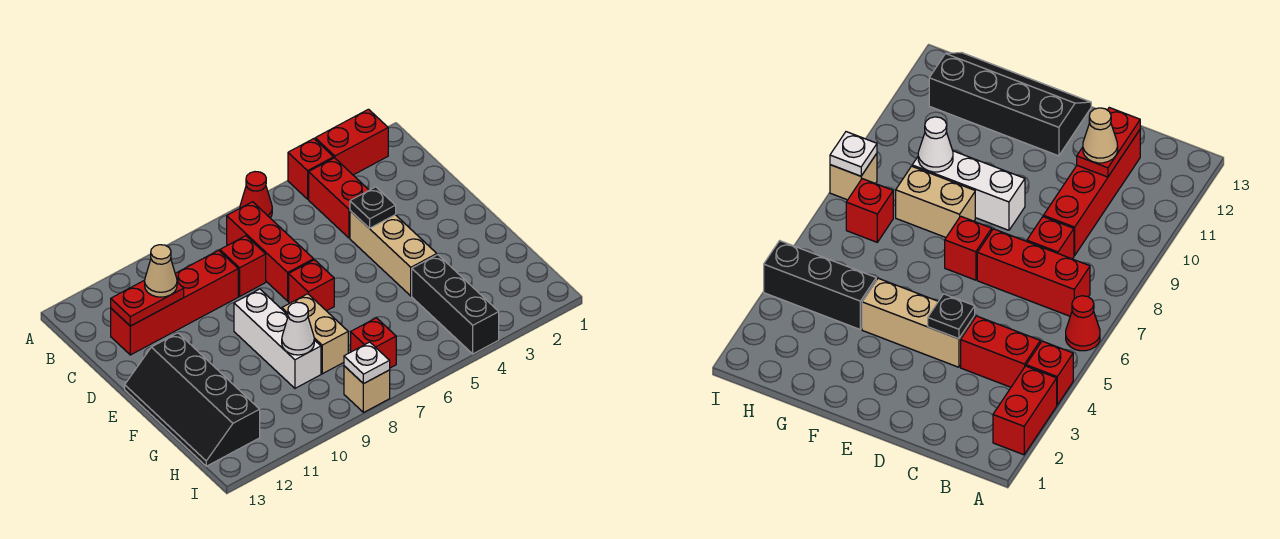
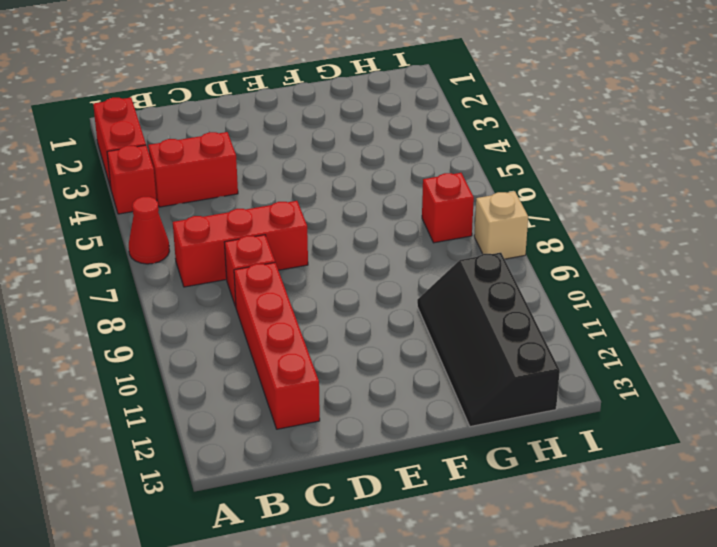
black slope G10:H13 level 1 top H -> black slope E12:H13 level 1 top 12
none -> tan brick D4:F4 level 1
none -> red brick E7 level 1
none -> white brick E9:G9 level 1

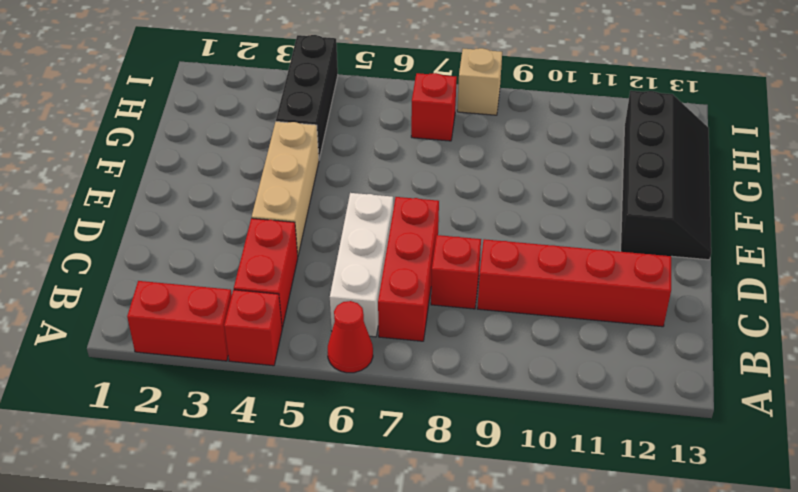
white brick B6:D6 level 1 -> white brick E9:G9 level 1
none -> red brick E7 level 1
none -> tan brick F8:G8 level 1
none -> red plate C11:C12 level 2

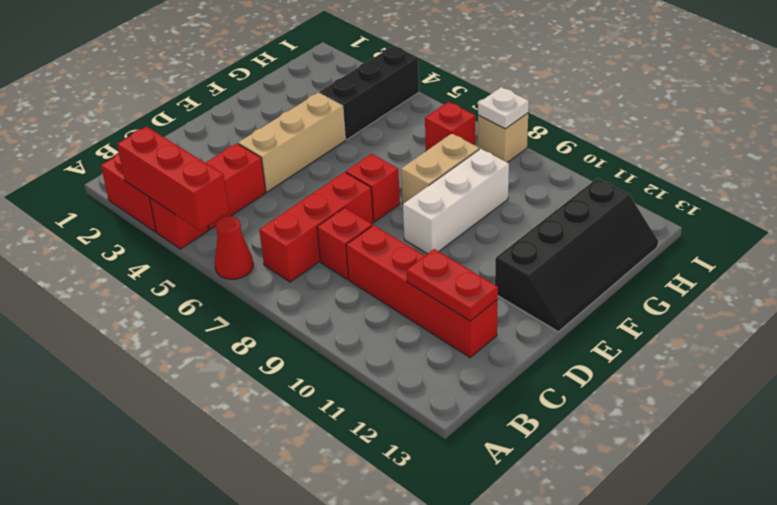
red brick A3:A5 level 2 -> none
none -> black plate D4 level 2
none -> white cone G9 level 2
none -> tan cone C11 level 3

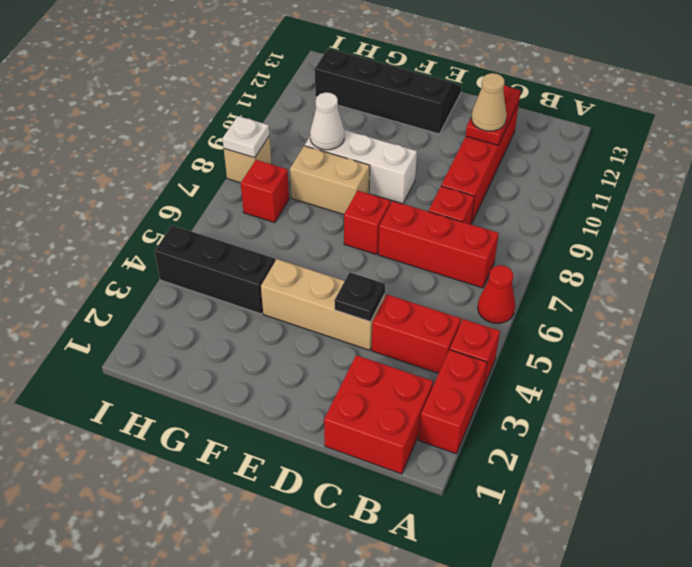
red brick B1:C2 level 1 -> none

